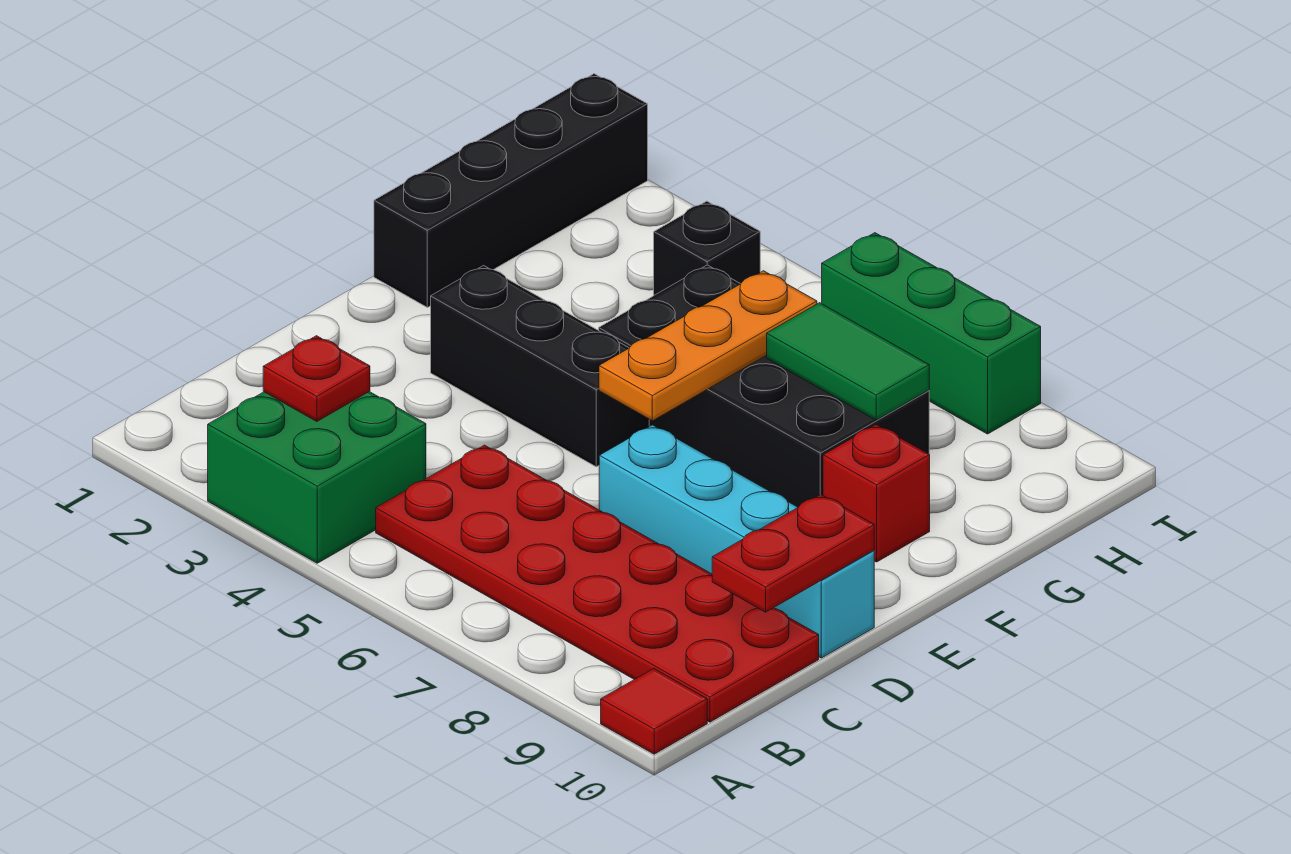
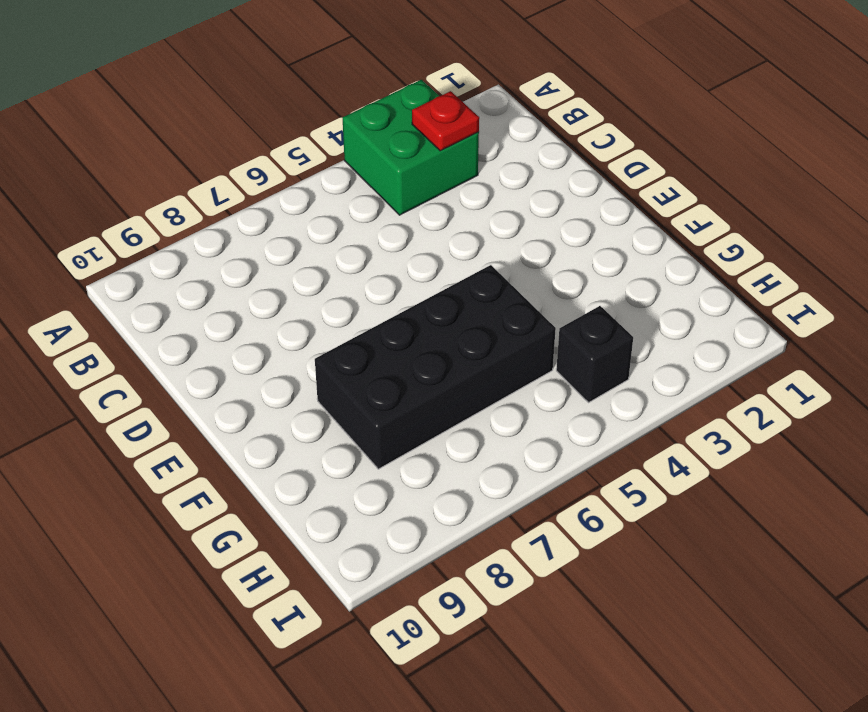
none -> red tile A10 level 1
none -> red plate B5:C10 level 1
none -> cyan brick D7:D10 level 1

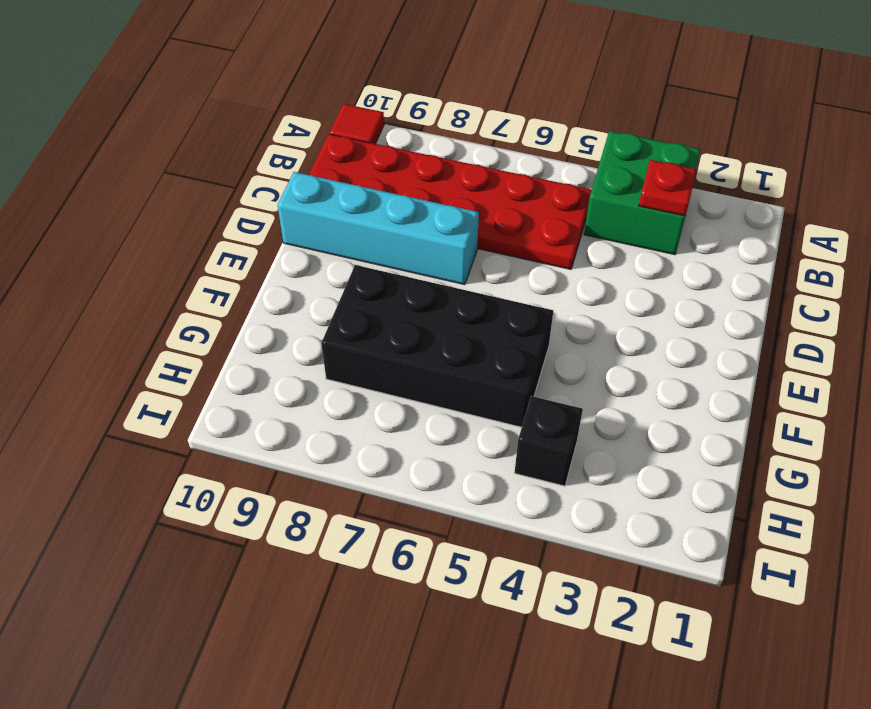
none -> black brick E3:E5 level 1
none -> black brick F1:I1 level 1
none -> red brick F9 level 1

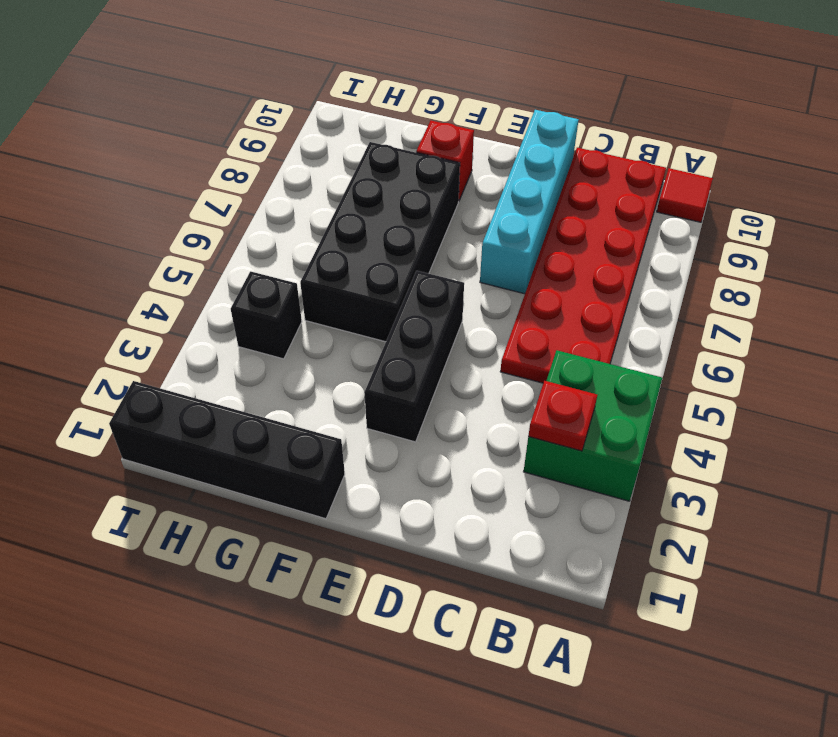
none -> green brick I6:I8 level 1
none -> red plate C10:D10 level 2
none -> orange plate E6:G6 level 2

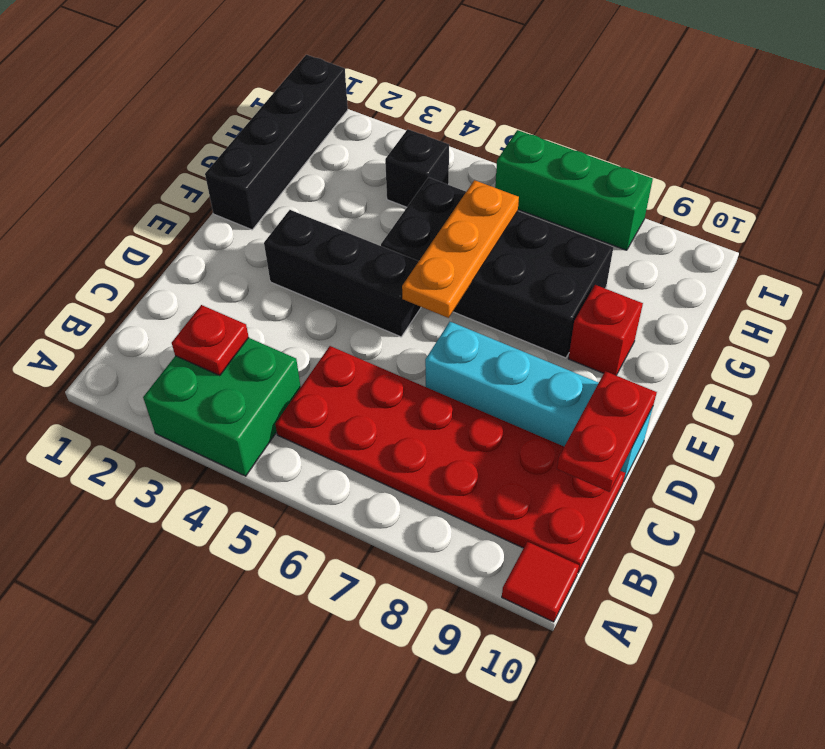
none -> green tile G7:G8 level 2

